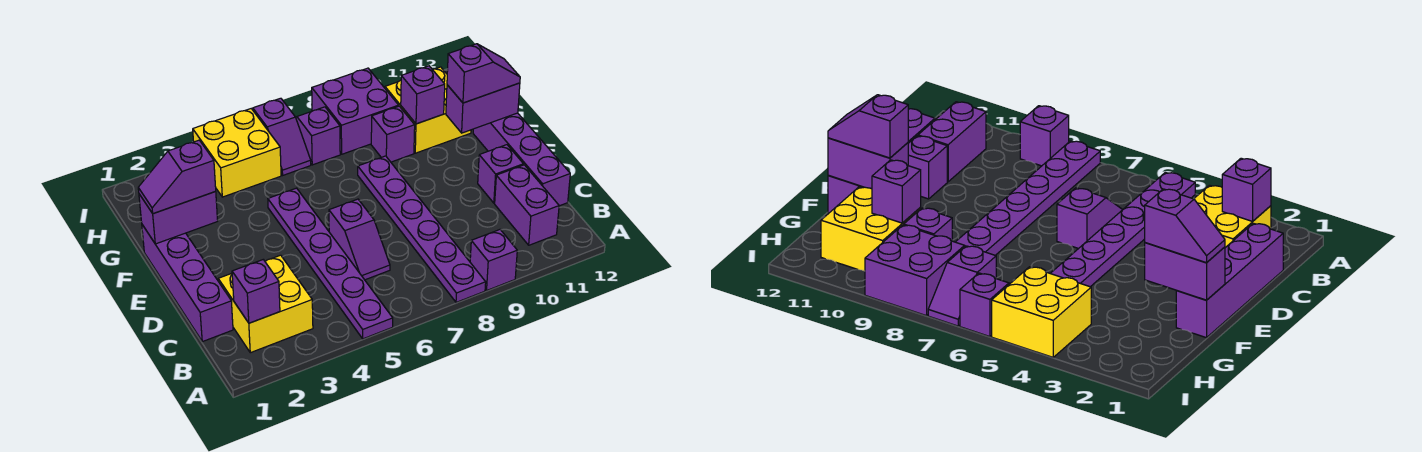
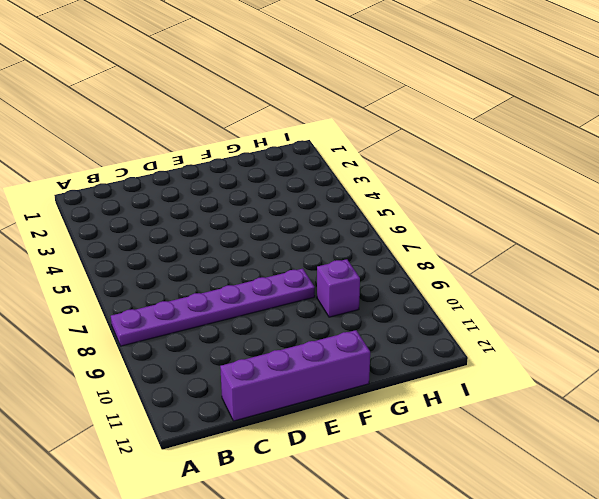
none -> purple plate A5:F5 level 1
none -> purple brick A9 level 1
none -> yellow brick B2:C3 level 1

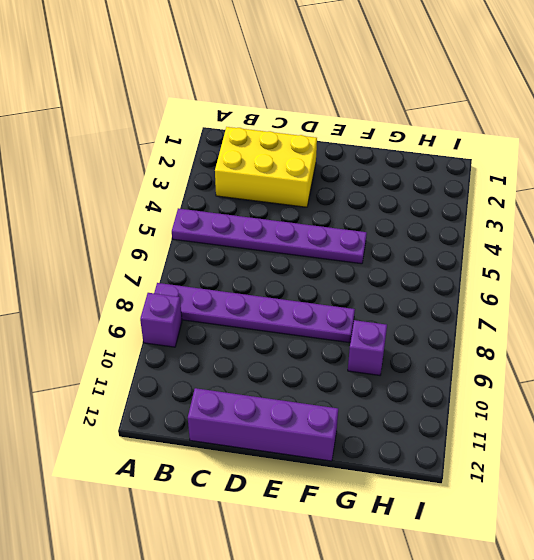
yellow brick B2:D3 level 1 -> yellow brick B2:C3 level 1
none -> purple brick B11:C11 level 1
none -> purple brick C1:F1 level 1
none -> purple slope C6:D6 level 1 top D

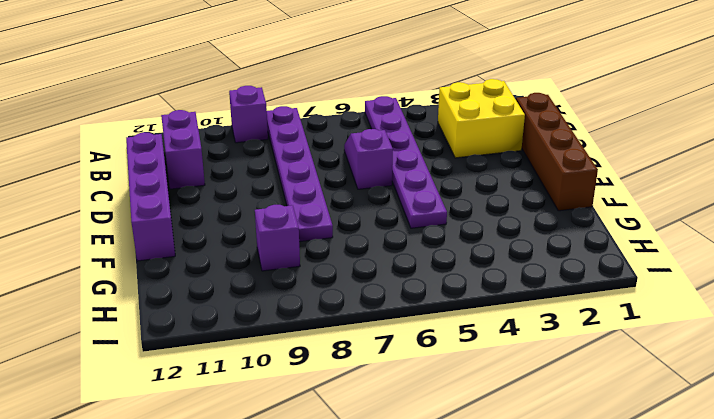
brown brick C1:F1 level 1 -> purple brick C1:F1 level 1
none -> purple brick D11 level 1
none -> yellow brick G10:H11 level 1
none -> yellow brick H4:I5 level 1

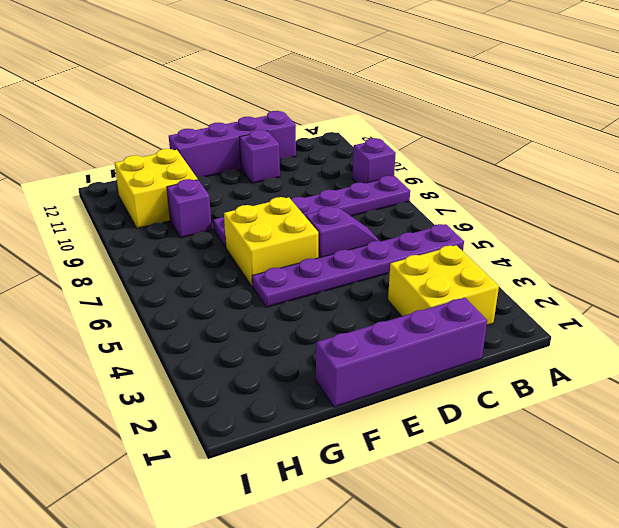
yellow brick E6:F7 level 1 -> yellow brick H4:I5 level 1
none -> purple brick B11:C11 level 1
none -> purple slope H6:I6 level 1 top I
none -> purple slope H7:I7 level 1 top H

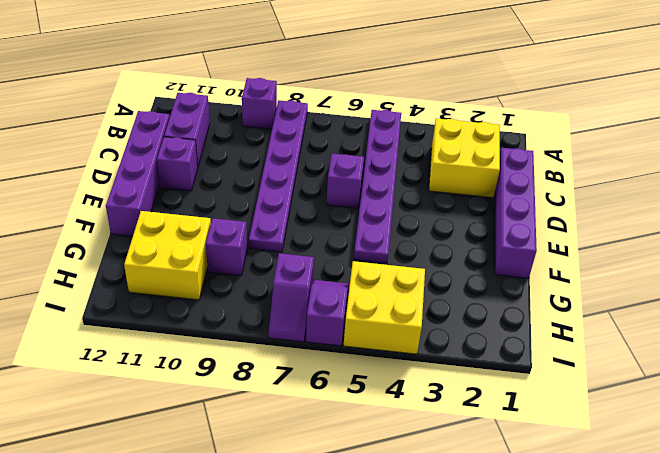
none -> purple brick H8:I9 level 1
none -> purple brick B2 level 2
none -> purple brick F1:F2 level 2

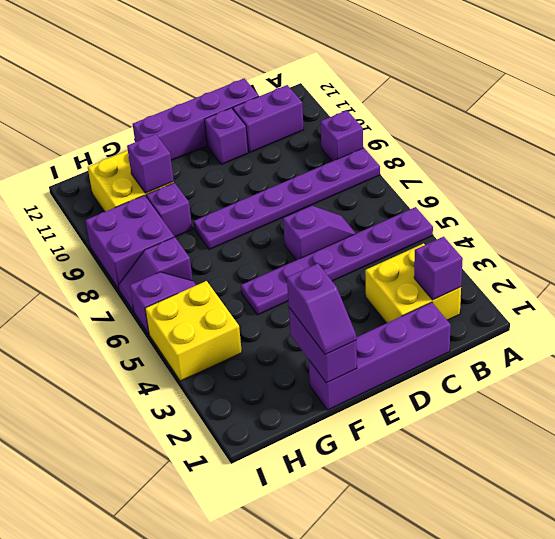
none -> purple brick F11:F12 level 2
none -> purple slope F11:F12 level 3 top 11

